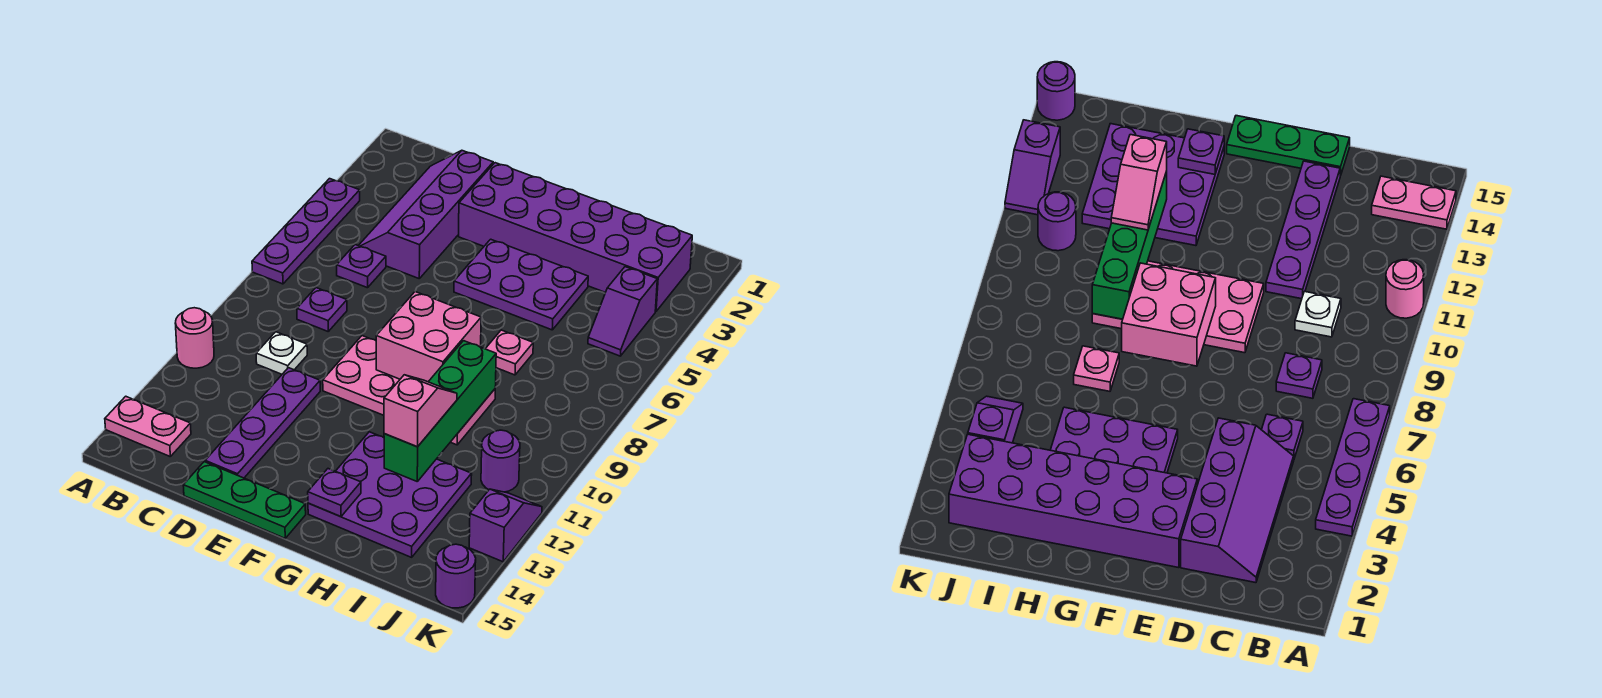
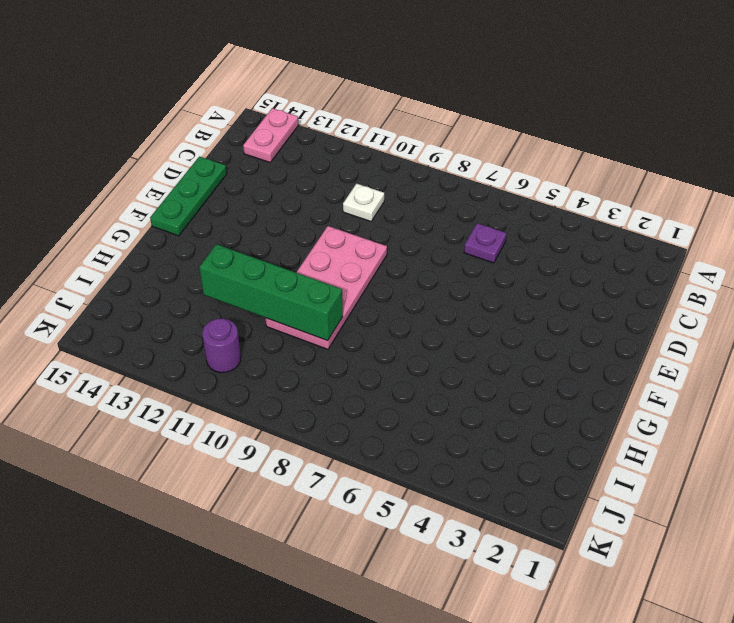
none -> purple plate A4:A7 level 1
none -> pink round brick A11 level 1
none -> purple slope C2:D5 level 1 top D

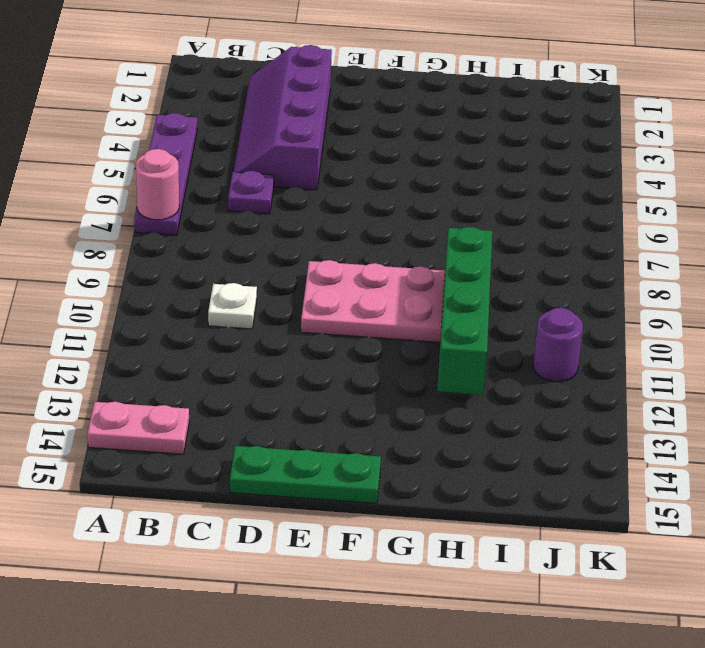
pink round brick A7 level 2 -> pink round brick A11 level 1
none -> purple plate C8 level 1
none -> purple plate D11:D14 level 1
none -> purple brick E2:J3 level 1

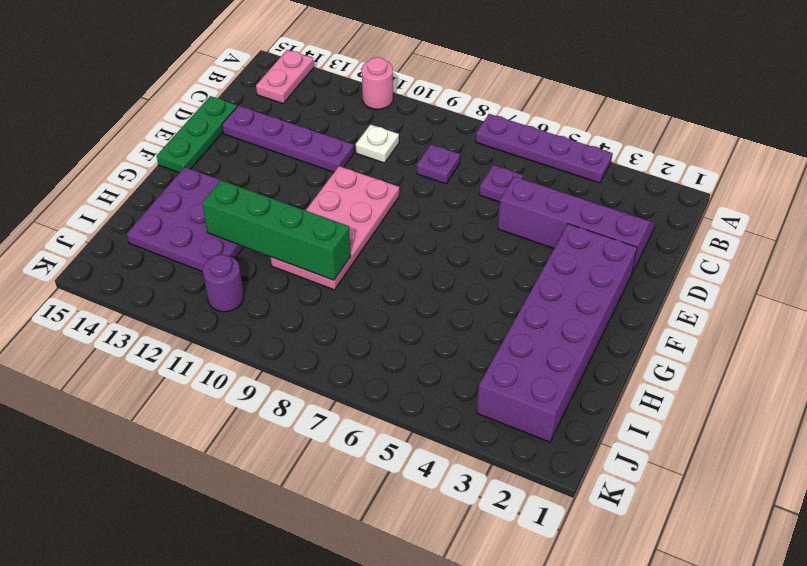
none -> purple plate F4:H5 level 1
none -> pink plate H7 level 1
none -> purple slope J4:J5 level 1 top 4

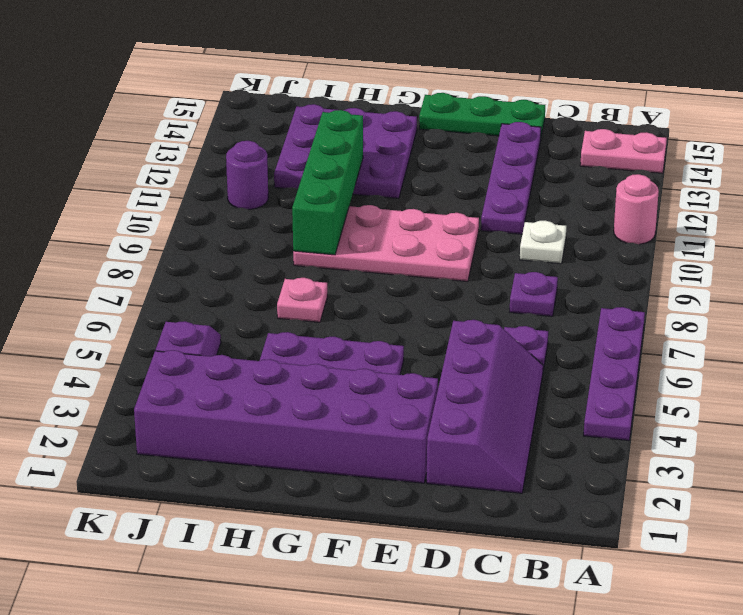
none -> purple slope K12:K13 level 1 top 13
none -> purple round brick K15 level 1
none -> pink brick F8:G9 level 2

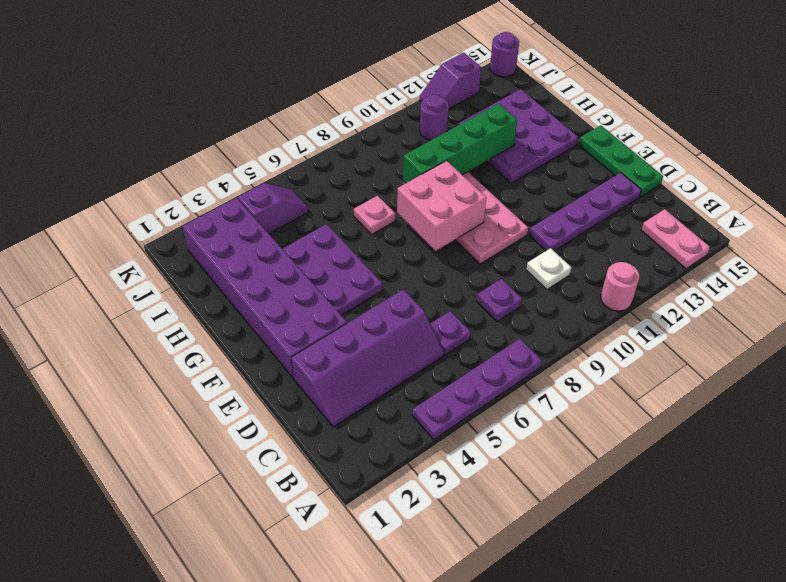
none -> purple plate G14 level 2
none -> pink slope H11:H12 level 3 top 12

